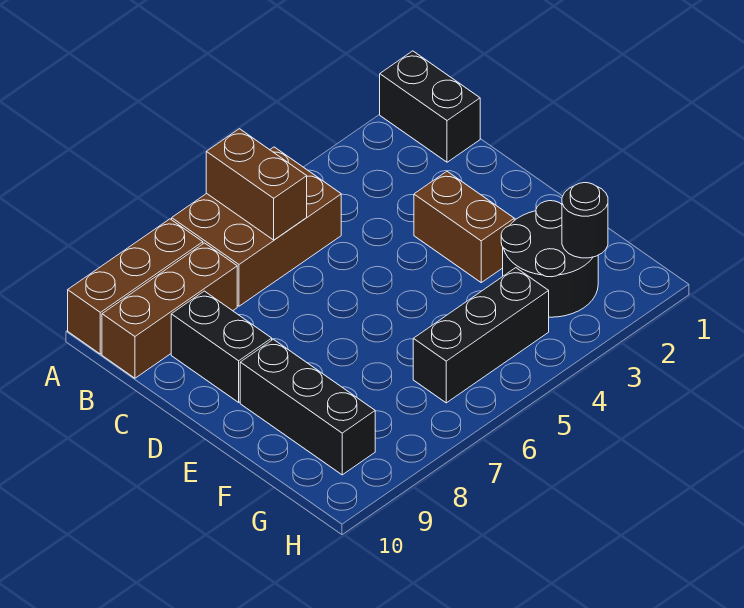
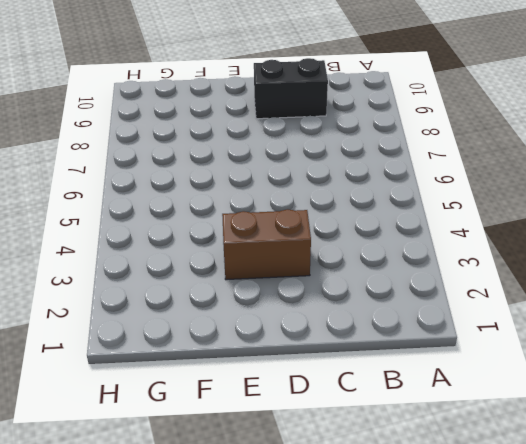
none -> black brick A1:B1 level 1
none -> brown brick A5:B7 level 1

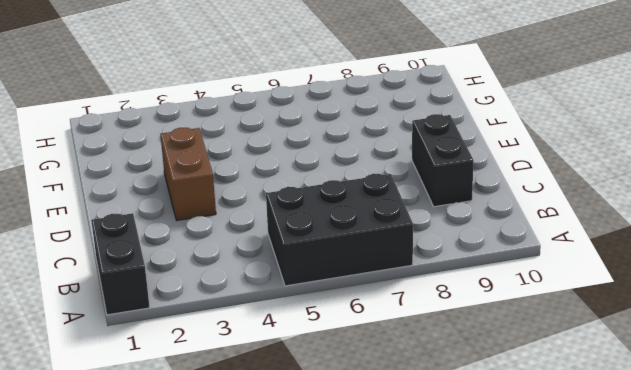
black brick A5:B7 level 1 -> brown brick A5:B7 level 1
none -> brown brick A8:A10 level 1
none -> brown brick B8:B10 level 1

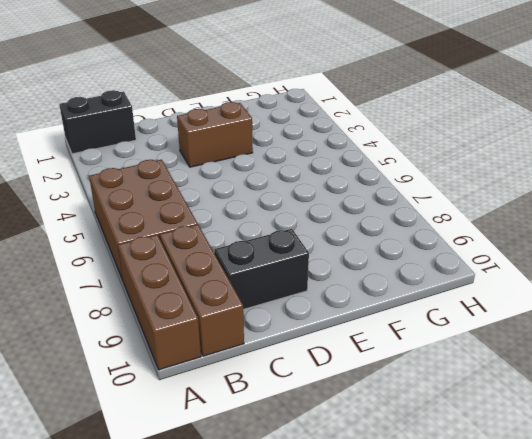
none -> black brick E9:G9 level 1
none -> black round brick F2:G3 level 1

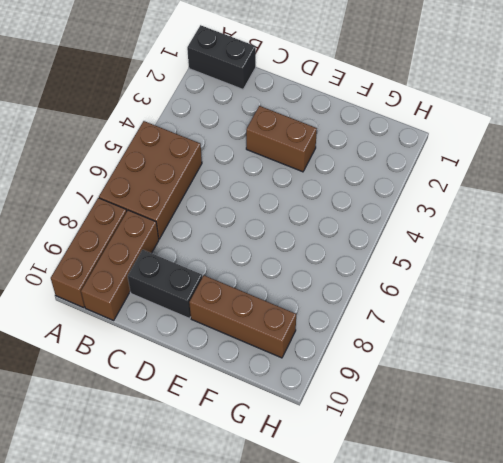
brown brick E9:G9 level 1 -> black brick E9:G9 level 1
none -> black round brick F2:G3 level 1
none -> black brick G4:G6 level 1

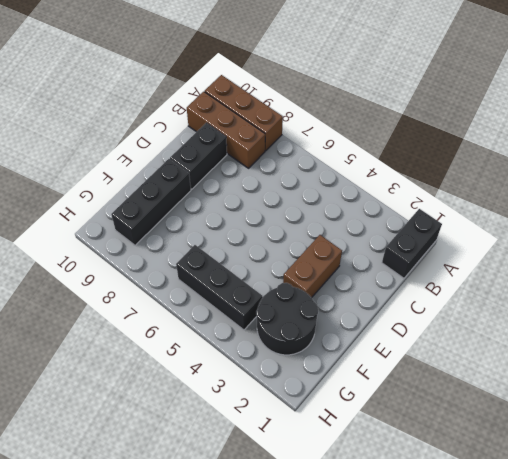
none -> brown brick A5:B7 level 1
none -> brown brick A6:B6 level 2

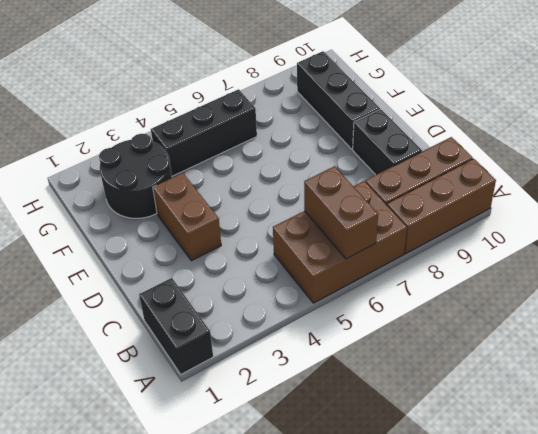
none -> black round brick G2 level 2

